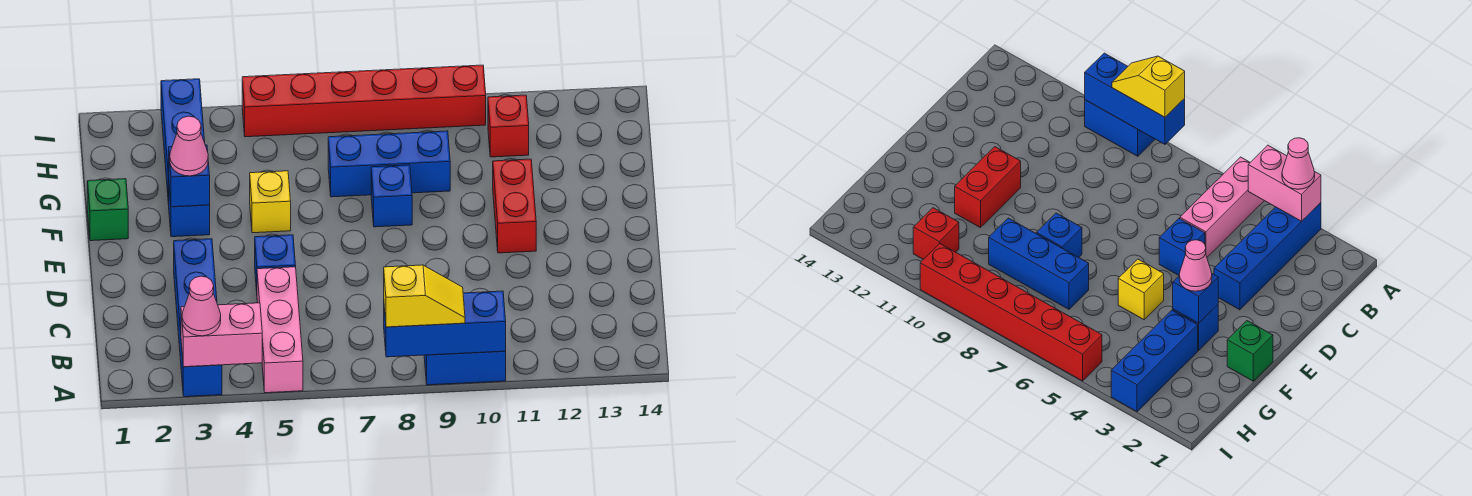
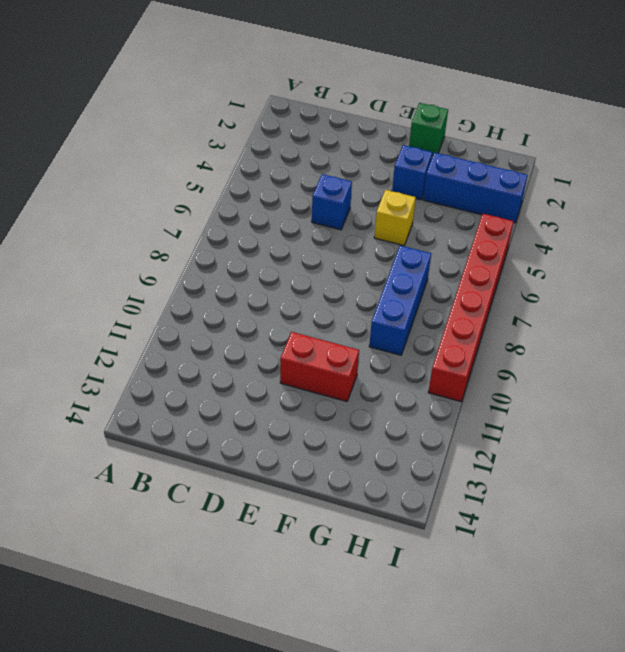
none -> blue brick A3:D3 level 1
none -> pink brick A5:C5 level 1
none -> blue brick A9:A10 level 1

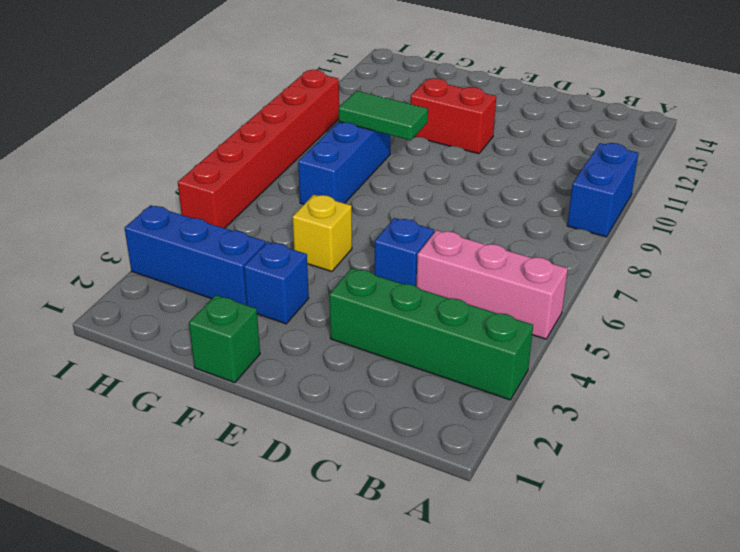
green brick A3:D3 level 1 -> blue brick A3:D3 level 1
green tile F9:G9 level 2 -> none
none -> blue brick F8 level 1
none -> red brick H11 level 1
none -> pink brick A3:A4 level 2

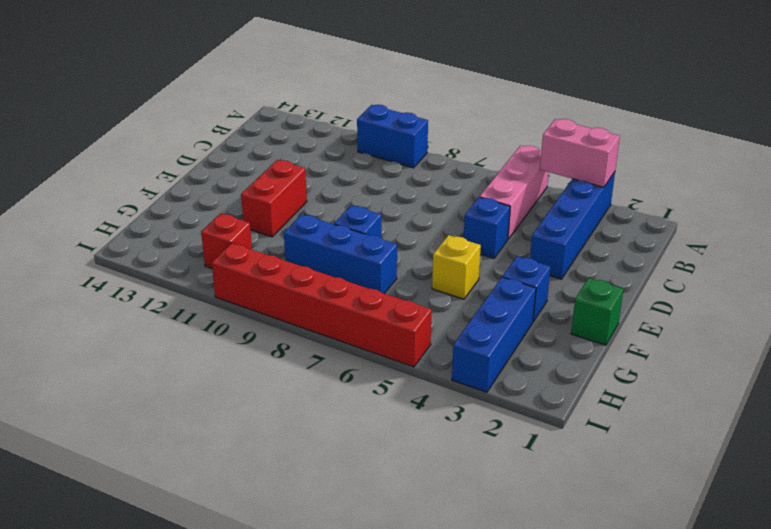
none -> blue brick A8:A10 level 2
none -> blue brick F3 level 2
none -> pink cone A3 level 3

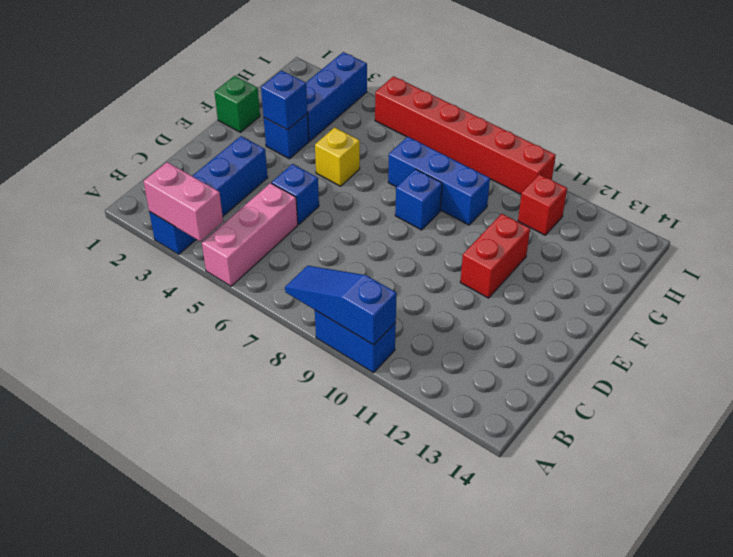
blue slope A8:A10 level 2 top 10 -> blue brick A8:A10 level 2
none -> pink cone A3 level 3
none -> yellow slope A8:A9 level 3 top 8
none -> pink cone F3 level 3

